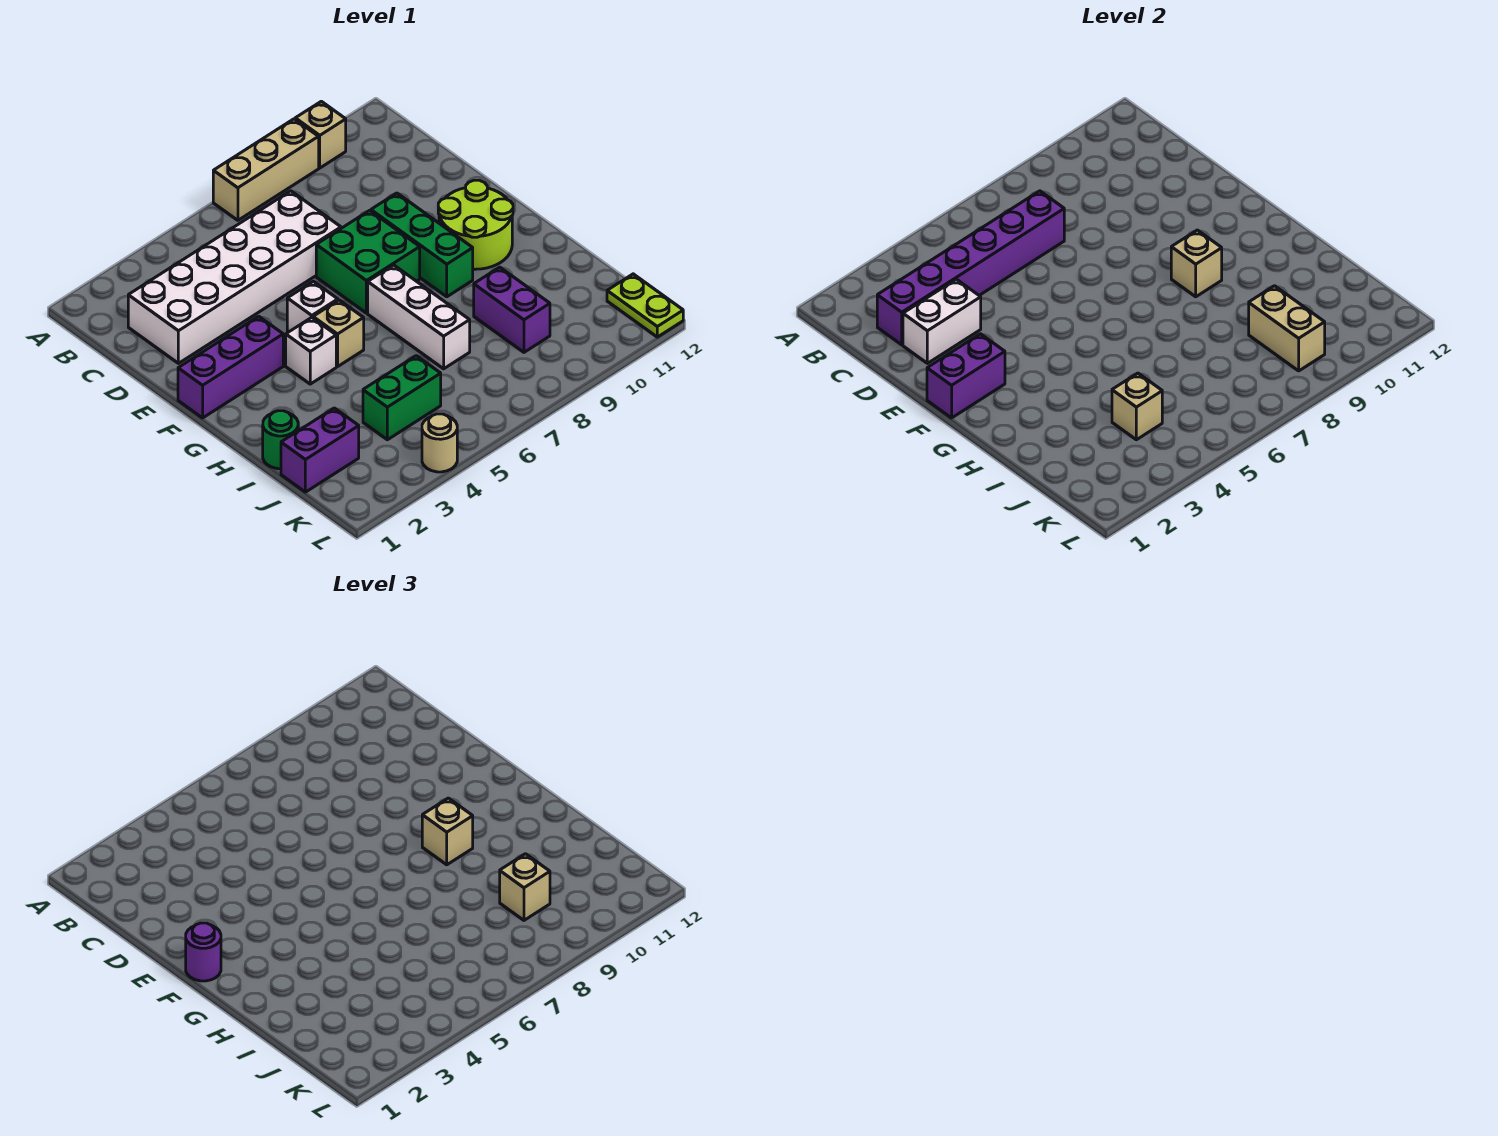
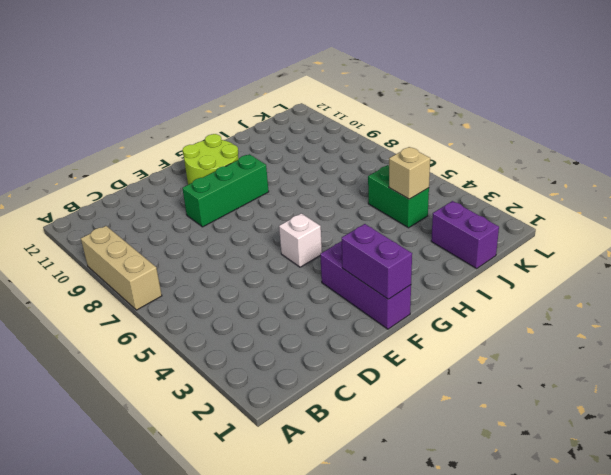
none -> tan brick A10 level 1
none -> white brick C2:D7 level 1
none -> green brick E7:F8 level 1

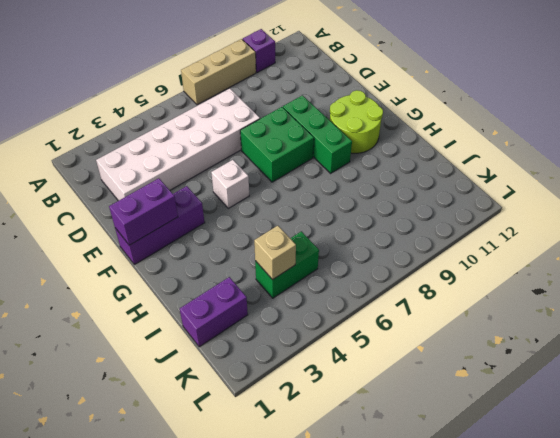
purple brick A10 level 1 -> tan brick A10 level 1
none -> white brick G4 level 1
none -> tan brick G5 level 1
none -> white brick G7:I7 level 1

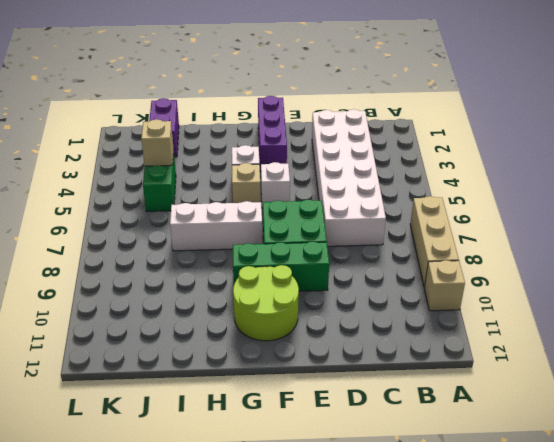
none -> green round brick I1 level 1
none -> purple brick I9:J9 level 1
none -> lime plate K12:L12 level 1

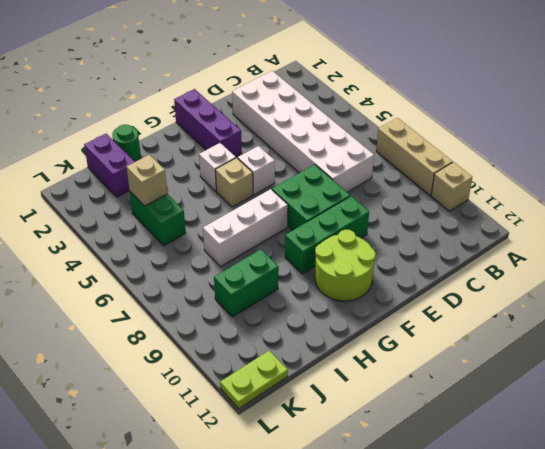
green brick I9:J9 level 1 -> purple brick I9:J9 level 1
none -> tan round brick L4 level 1
none -> purple brick C2:C7 level 2
none -> white brick D2:D3 level 2

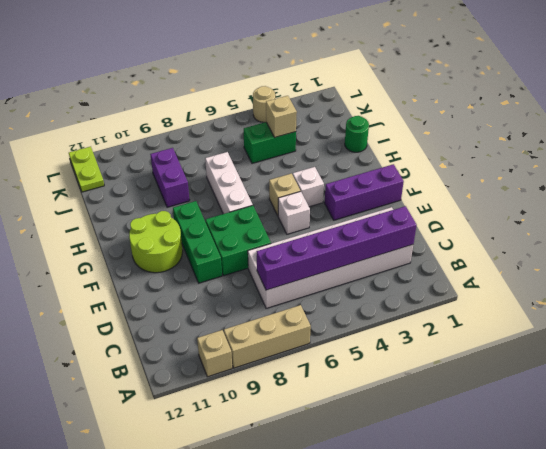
none -> purple brick J1:J2 level 1
none -> white brick D2:D3 level 2
none -> purple brick F1:F2 level 2

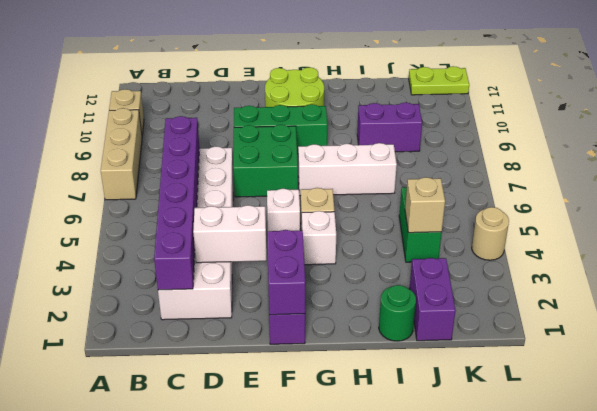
white brick D3:E3 level 2 -> white brick D2:D3 level 2
none -> tan brick G9 level 2
none -> tan brick J9:K9 level 2
none -> purple round brick F1 level 3

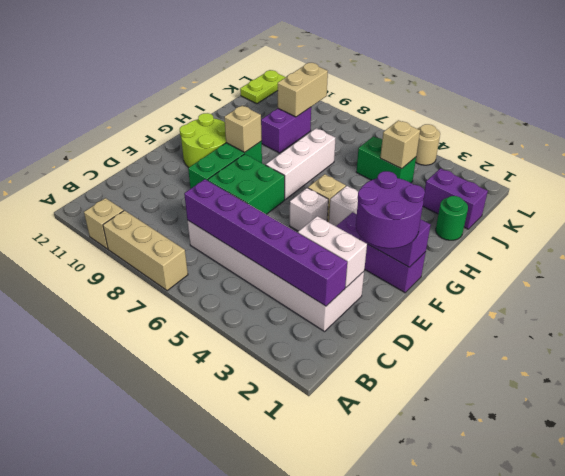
purple round brick E1:F2 level 3 -> purple round brick F1 level 3
none -> tan brick G9 level 3
none -> tan brick J9 level 3

